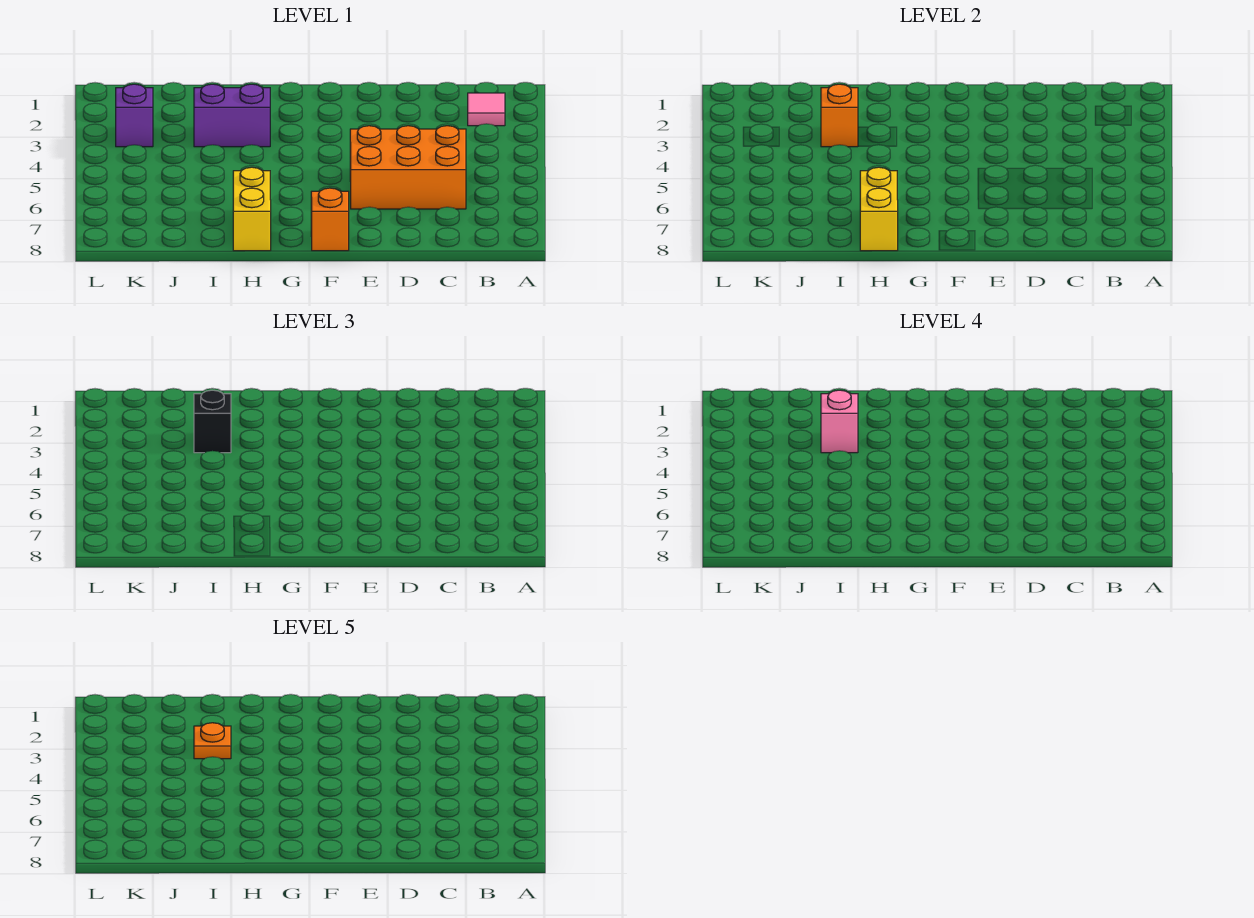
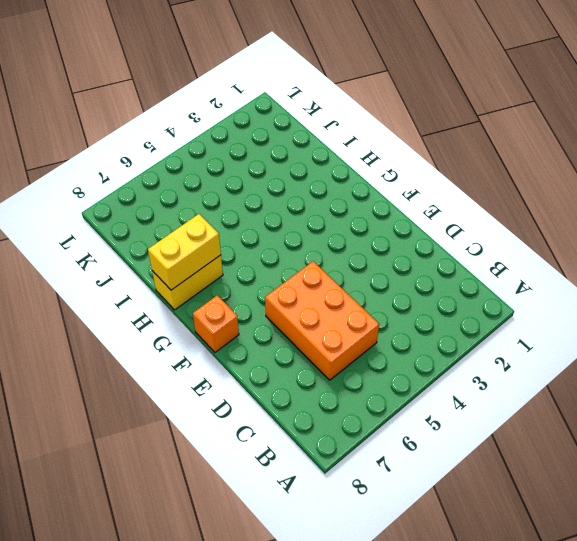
none -> pink tile B2 level 1
none -> purple brick H3:I3 level 1

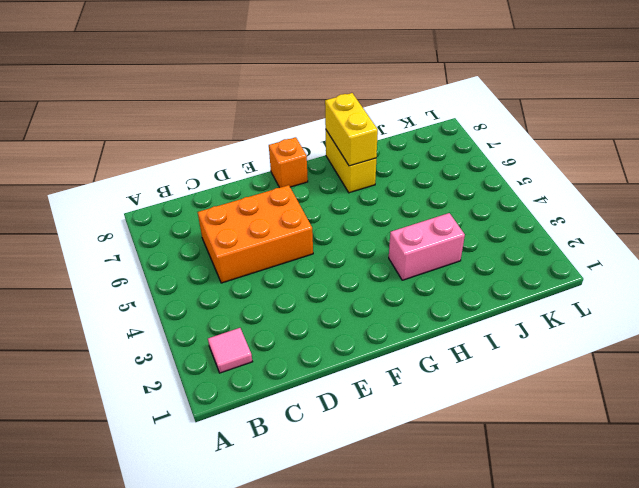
pink brick H3:I3 level 1 -> purple brick H3:I3 level 1
none -> purple brick K3 level 1
none -> orange brick I3 level 2

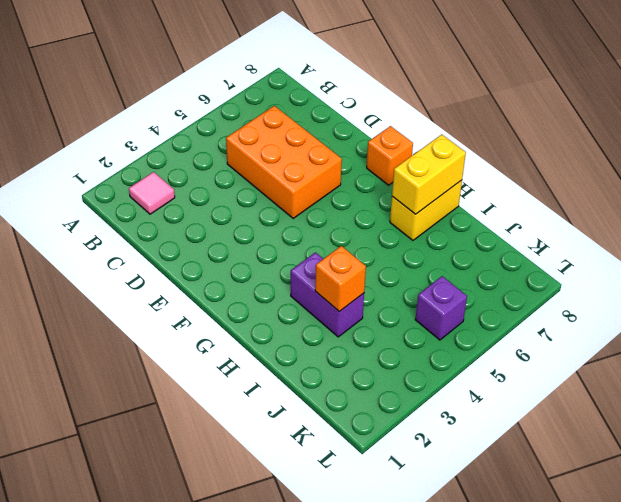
purple brick K5 level 1 -> purple brick K3 level 1
none -> black brick I3 level 3
none -> pink brick I3 level 4

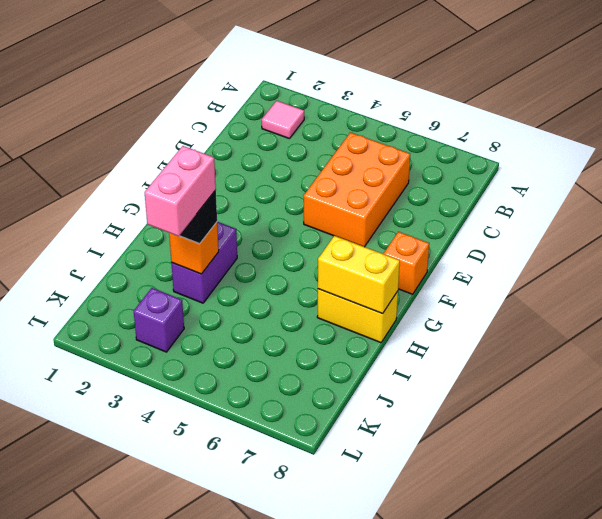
pink brick I3:J3 level 4 -> pink brick I3 level 4
none -> orange plate I3 level 5

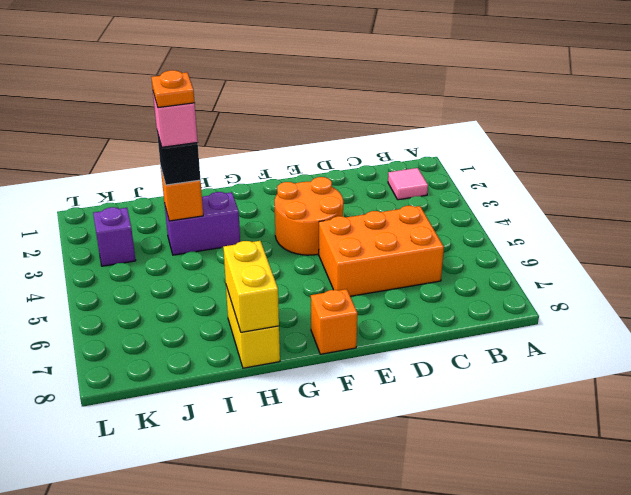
orange round brick E3:F4 level 1 -> none

